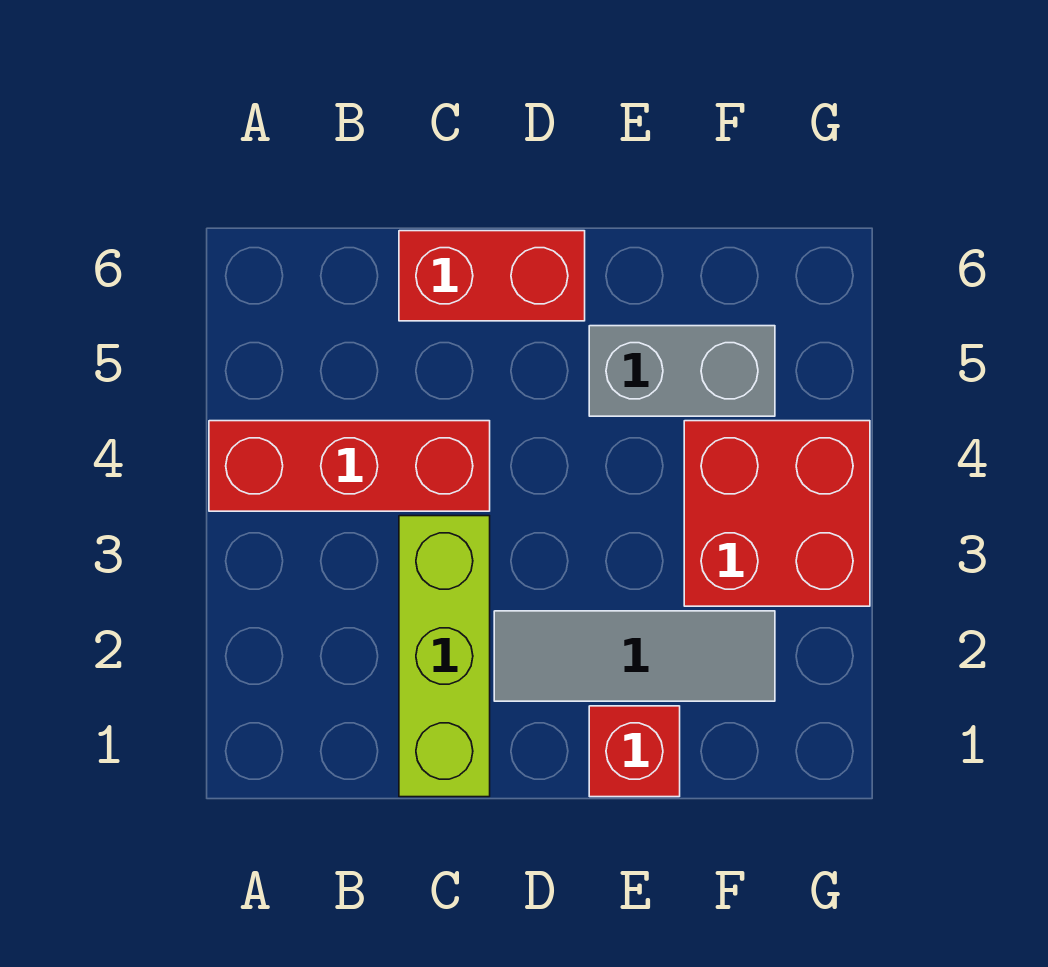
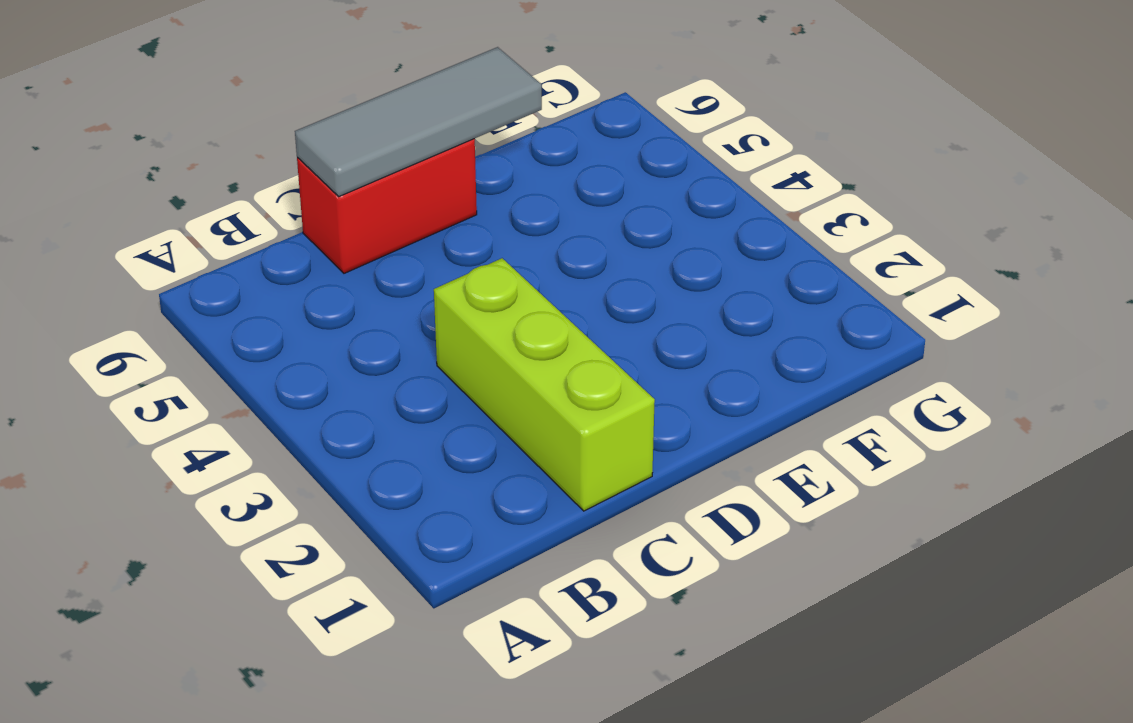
grey tile C6:E6 level 2 -> grey tile D2:F2 level 1
none -> red brick A4:C4 level 1
none -> red brick E1 level 1

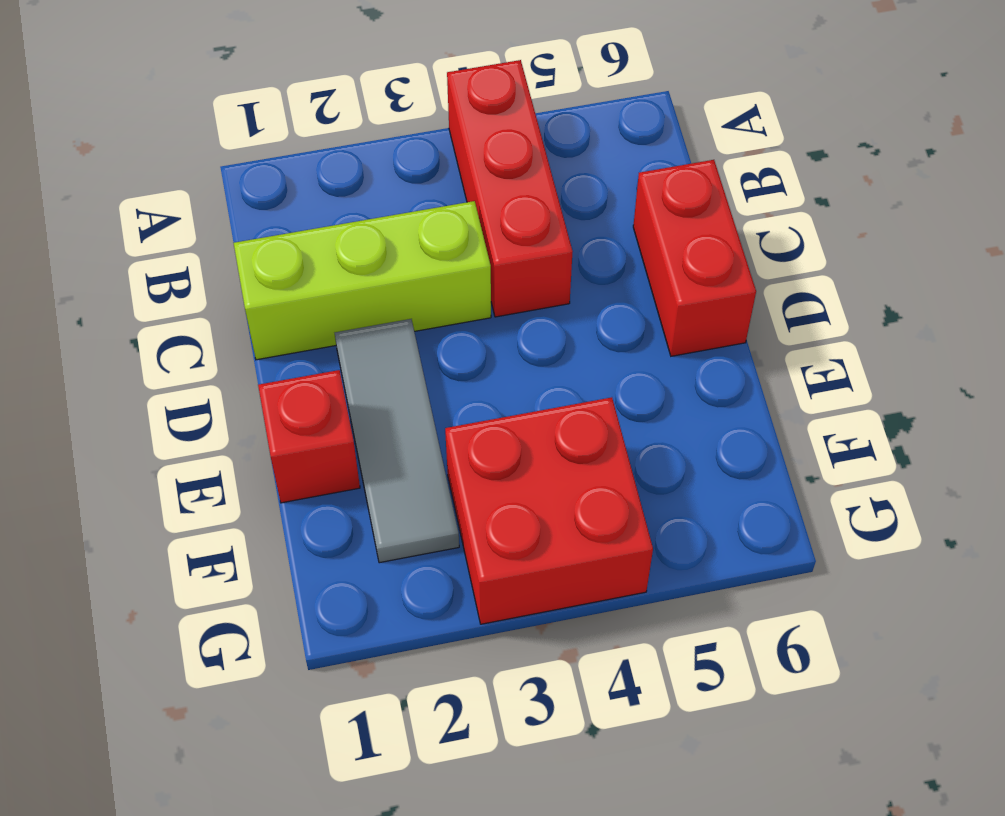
none -> grey brick E5:F5 level 1

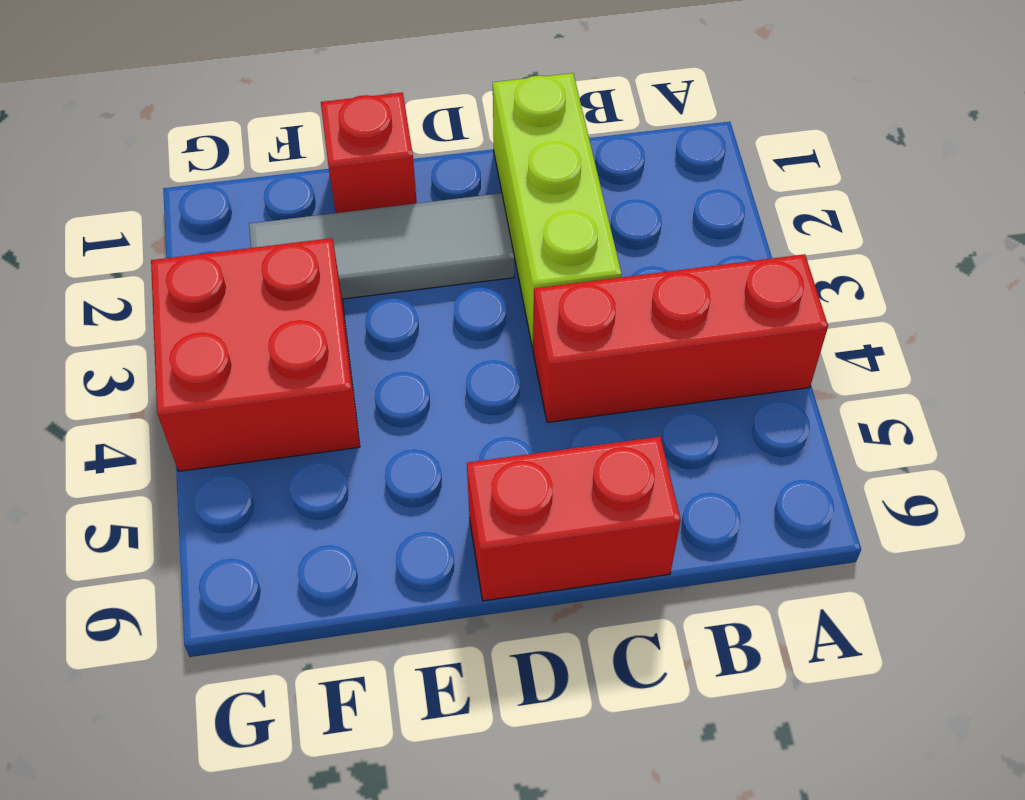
none -> grey brick E5:F5 level 1

